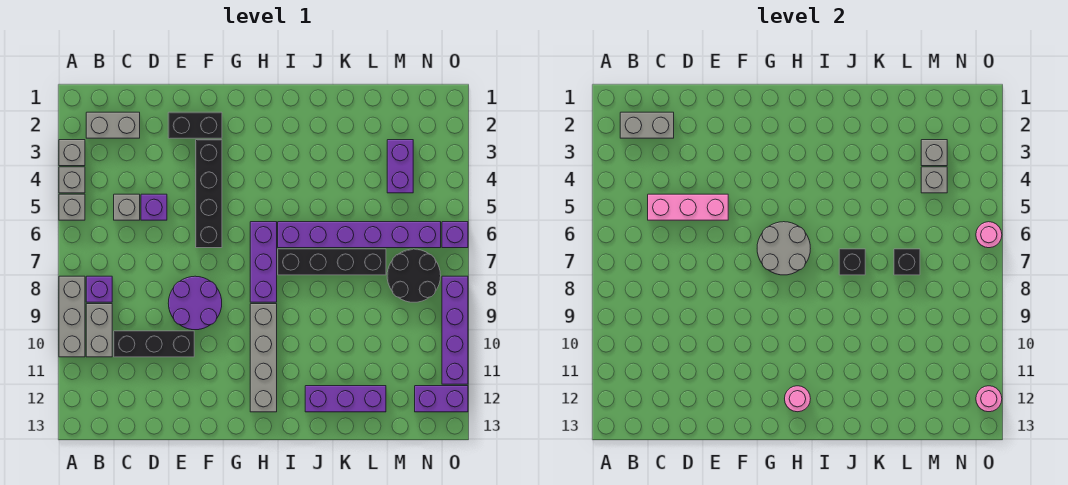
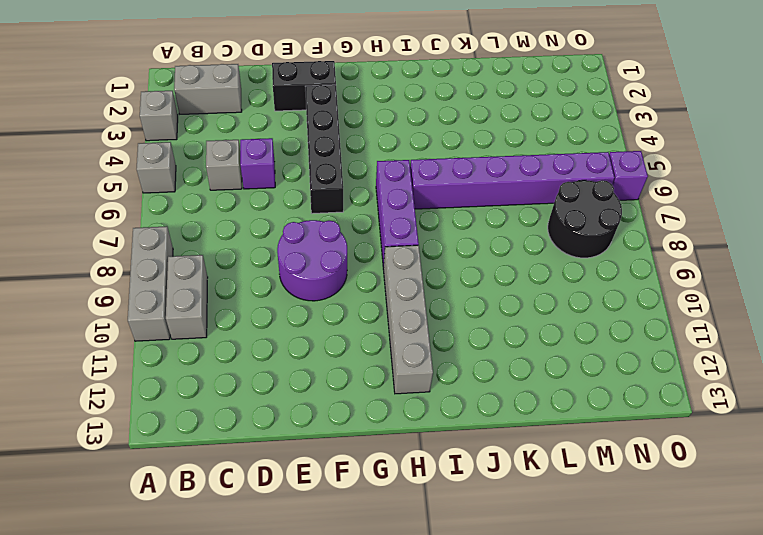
none -> grey brick A4 level 1
none -> purple brick B8 level 1
none -> black brick C10:E10 level 1
none -> black brick I7:L7 level 1

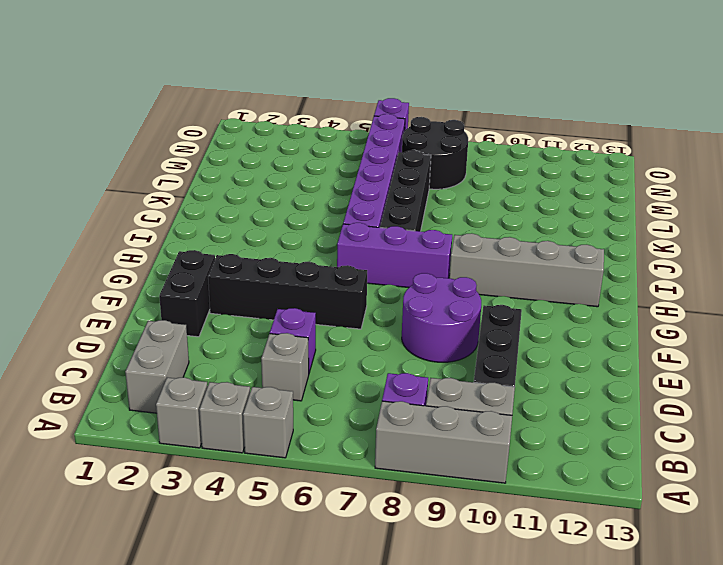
none -> purple brick J12:L12 level 1
none -> purple brick M3:M4 level 1
none -> purple brick N12:O12 level 1
none -> purple brick O8:O11 level 1

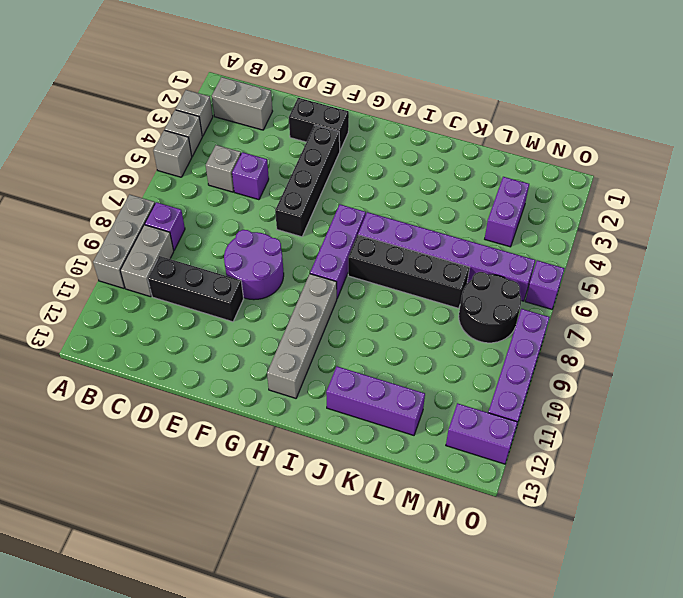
none -> grey brick B2:C2 level 2
none -> pink brick C5:E5 level 2
none -> grey round brick G6:H7 level 2
none -> pink round brick H12 level 2

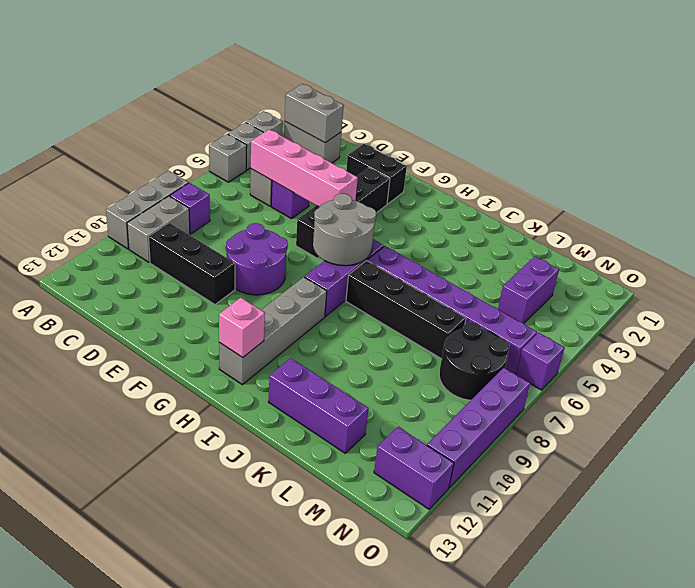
pink brick C5:F5 level 2 -> pink brick C5:E5 level 2
pink brick H12 level 2 -> pink round brick H12 level 2
none -> black brick J7 level 2
none -> black brick L7 level 2
none -> grey brick M3 level 2
none -> grey brick M4 level 2

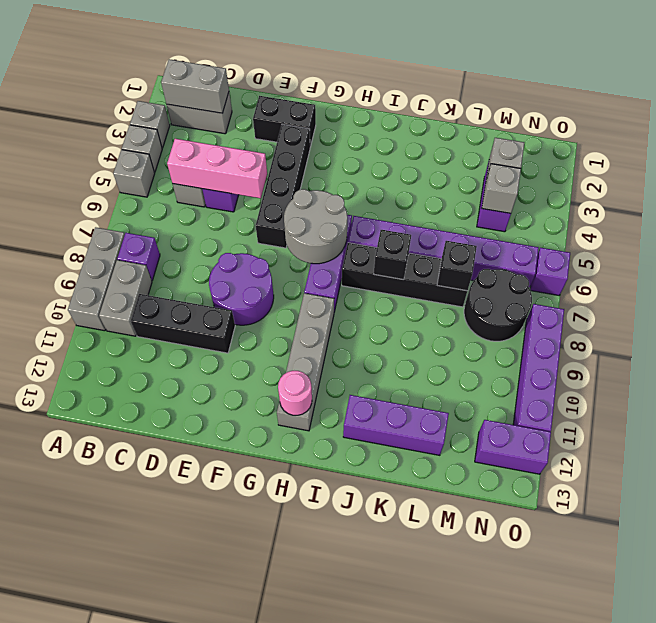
none -> pink round brick O6 level 2
none -> pink round brick O12 level 2

